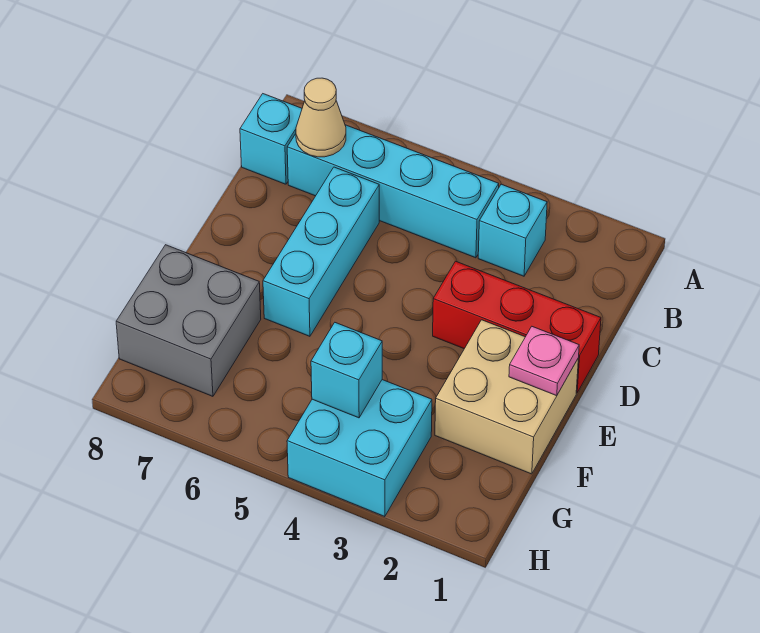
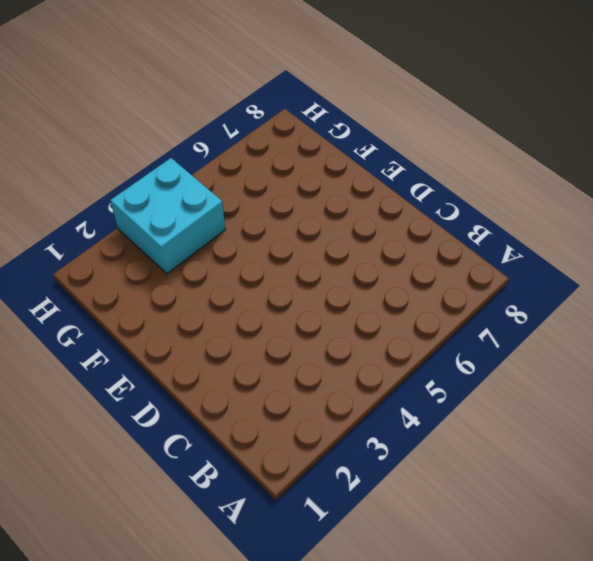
none -> cyan brick B3 level 1
none -> cyan brick B4:B7 level 1

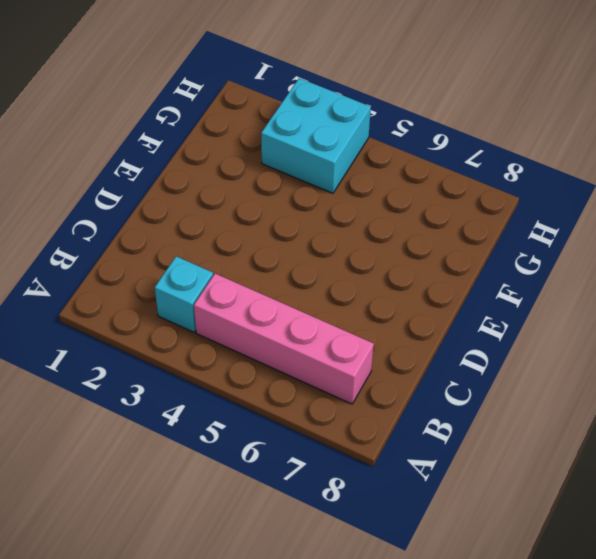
pink brick B4:B7 level 1 -> cyan brick B4:B7 level 1
none -> cyan brick B8 level 1
none -> cyan brick C6:E6 level 1

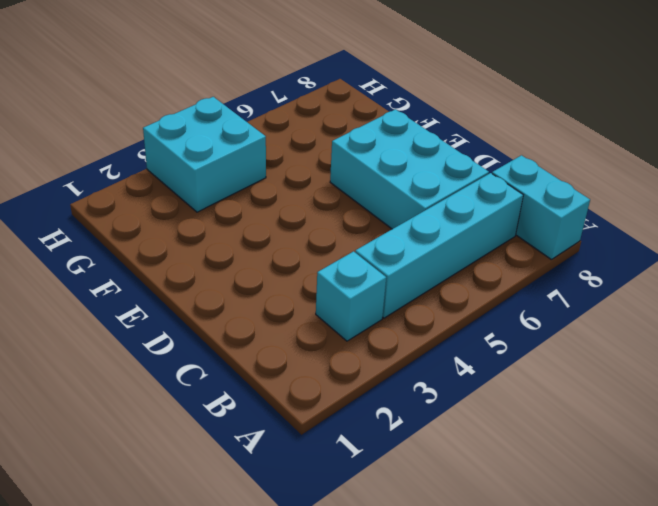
cyan brick A8:B8 level 1 -> cyan brick B8 level 1
cyan brick C6:E7 level 1 -> cyan brick C6:E6 level 1
none -> red brick D1:D3 level 1
none -> tan brick E1:F2 level 1

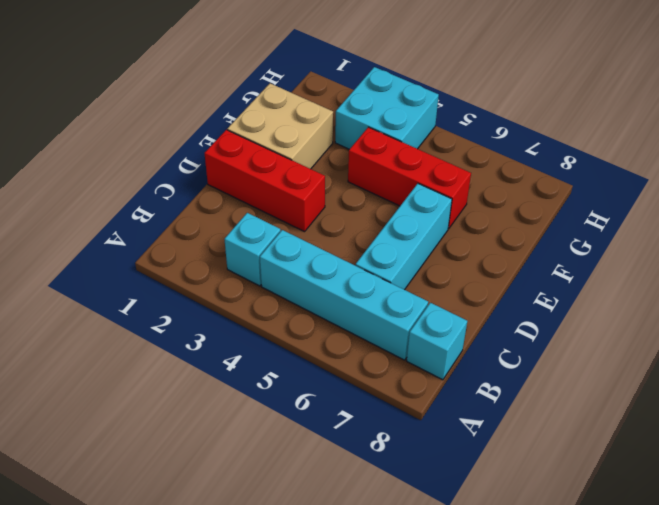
red brick F4:F6 level 1 -> none
none -> grey brick F7:G8 level 1
none -> tan cone B7 level 2

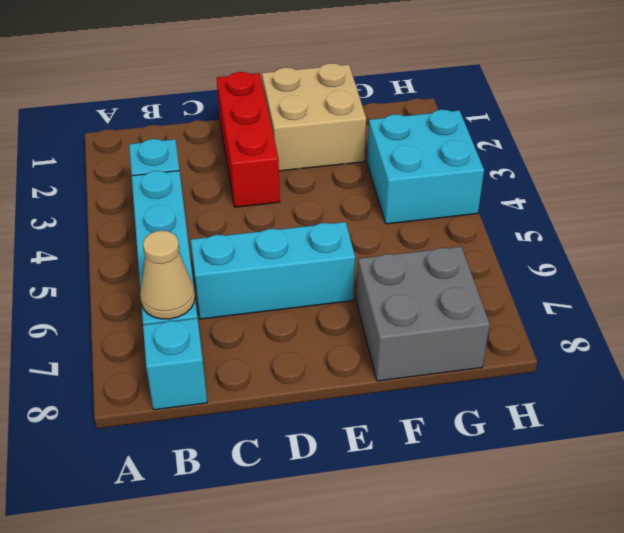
none -> pink plate E1 level 2
none -> cyan brick G4 level 2

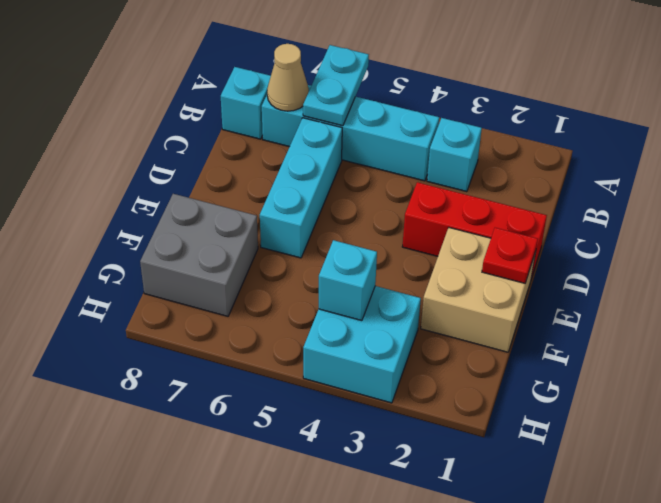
cyan plate A6:B6 level 2 -> none
red plate E1 level 2 -> pink plate E1 level 2

